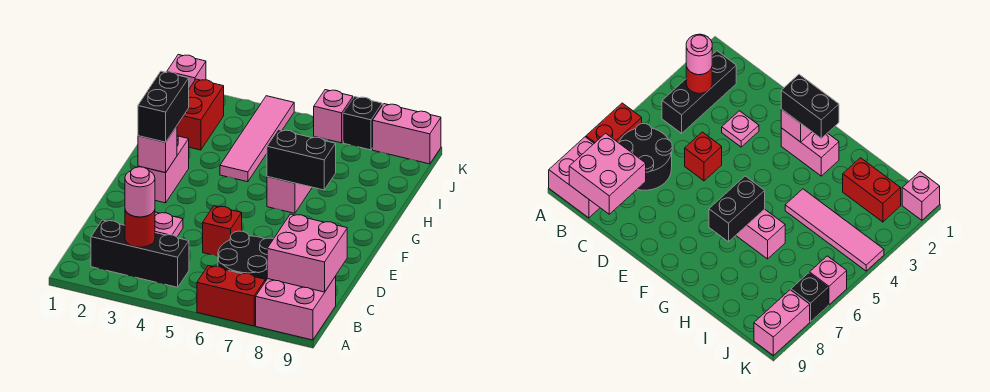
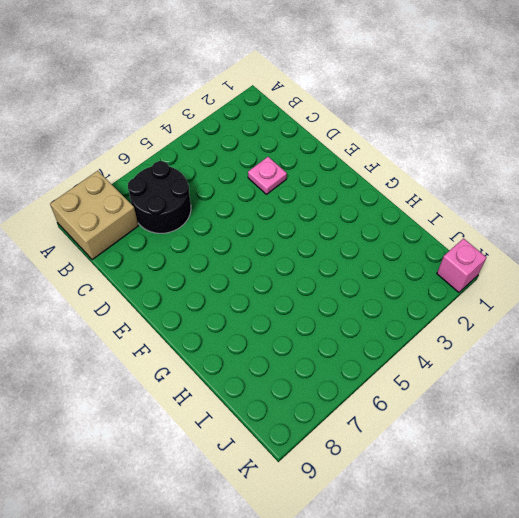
tan brick A8:B9 level 1 -> pink brick A8:B9 level 1
none -> red brick A6:A7 level 1
none -> black brick B2:B4 level 1
none -> red brick D5 level 1

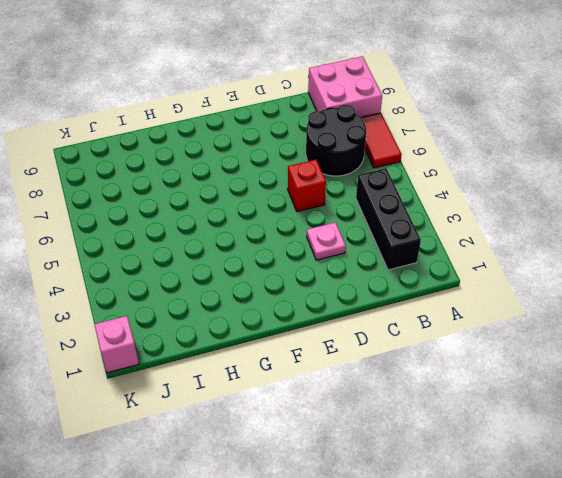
red tile A6:A7 level 1 -> red brick A6:A7 level 1
none -> pink brick F2:G2 level 1
none -> pink brick G6:H6 level 1
none -> pink tile H4:K4 level 1

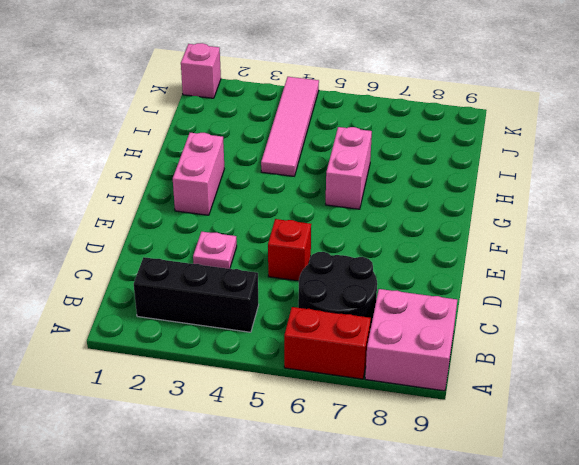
none -> red brick I2:J2 level 1
none -> pink brick K6 level 1
none -> black brick K7 level 1

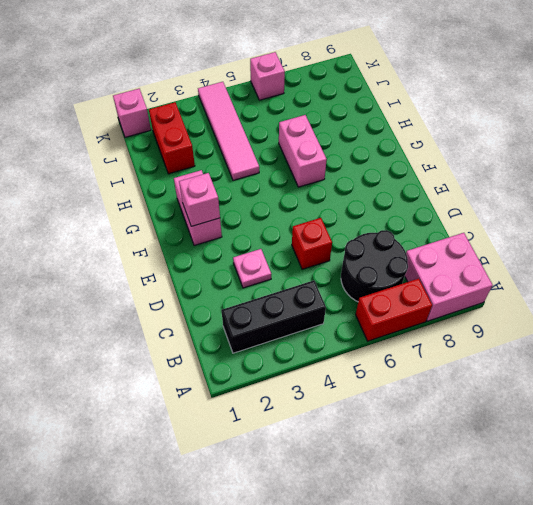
none -> black brick K7 level 1
none -> pink brick K8:K9 level 1
none -> red round brick B3 level 2

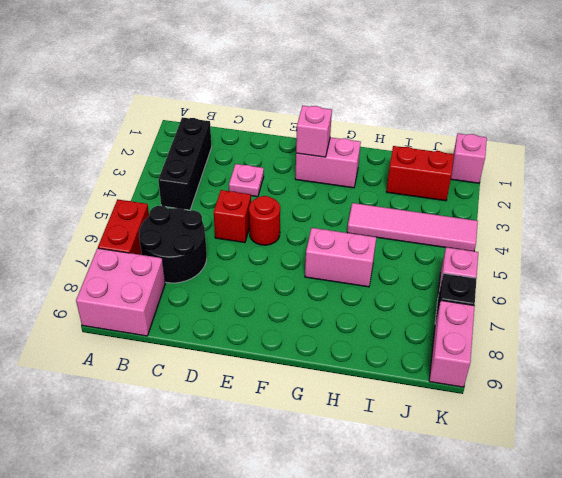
red round brick E5 level 1 -> red round brick B3 level 2
none -> pink brick B8:C9 level 2
none -> black brick G6:G7 level 2
none -> pink round brick B3 level 3

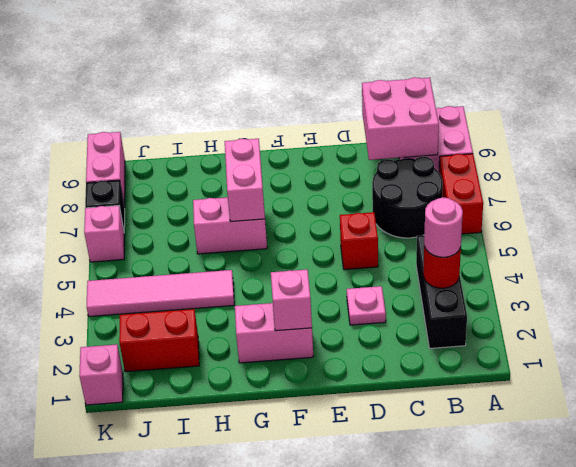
pink brick G6:G7 level 2 -> black brick G6:G7 level 2
none -> black brick F2:G2 level 3

